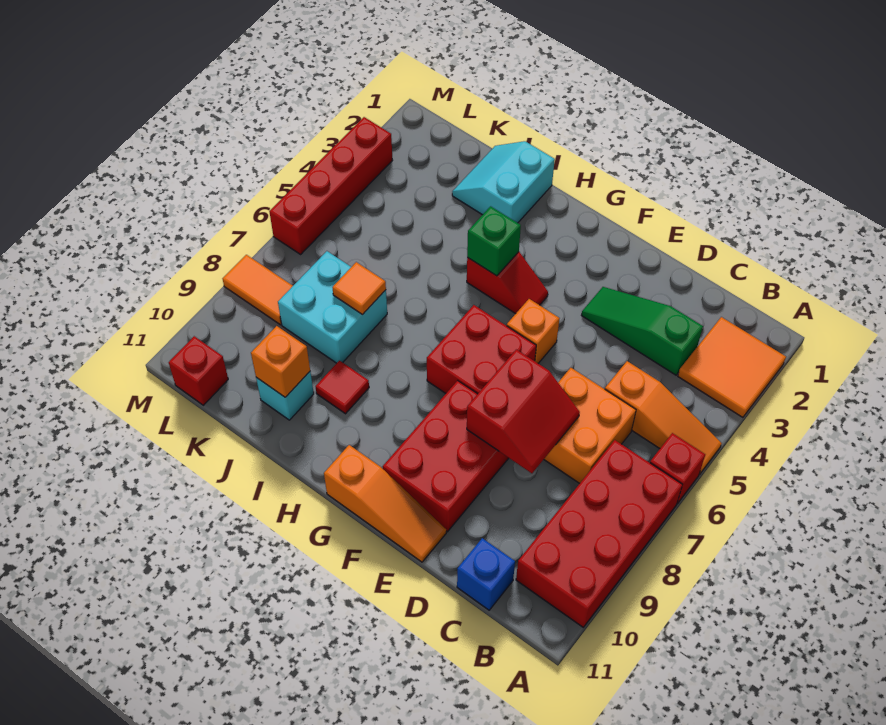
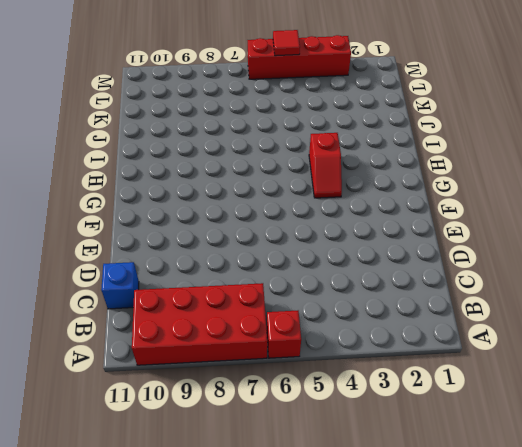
red tile M5 level 2 -> red tile I9 level 1
none -> orange tile A2:B3 level 1
none -> orange slope A5:C5 level 1 top C
none -> green slope C3:E3 level 1 top C

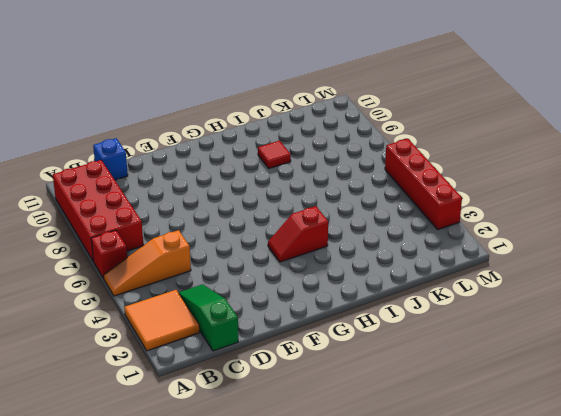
green slope C1:C3 level 1 top 1 -> green slope C3:E3 level 1 top C
none -> orange brick C6:D7 level 1
none -> red brick E8:F10 level 1
none -> orange slope E11:G11 level 1 top G

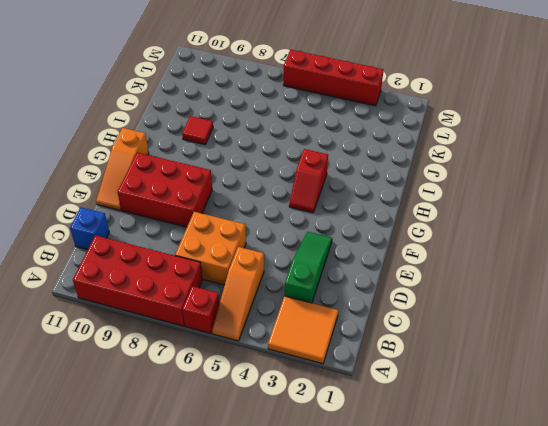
none -> orange brick F5 level 1
none -> red brick F6:G7 level 1
none -> cyan slope I1:J2 level 1 top I

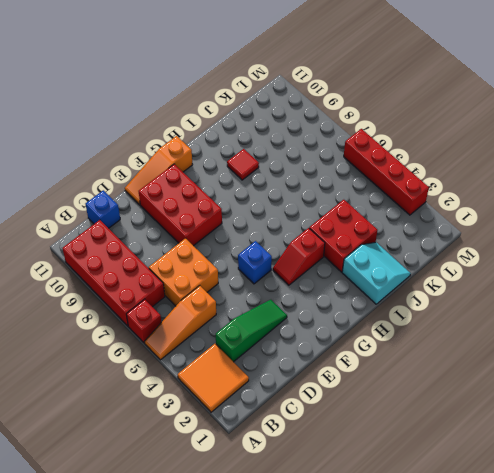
blue brick F5 level 1 -> orange brick F5 level 1
red brick I3:J4 level 1 -> red brick F6:G7 level 1
none -> cyan brick J7:K8 level 1
none -> cyan brick J10 level 1
none -> orange tile L8:M8 level 1

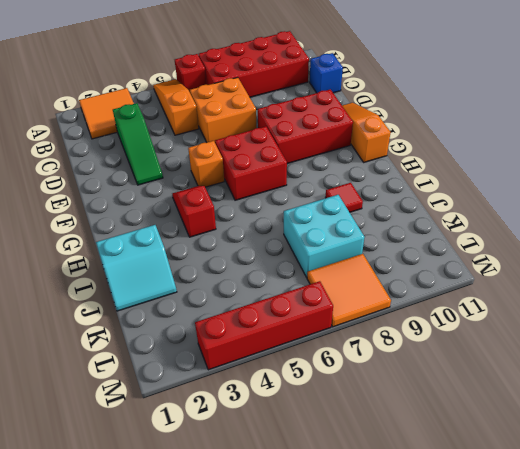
orange tile L7:M8 level 1 -> orange tile L8:M8 level 1
none -> cyan brick J10 level 1
none -> red brick L11 level 1
none -> red slope D7:E8 level 2 top E

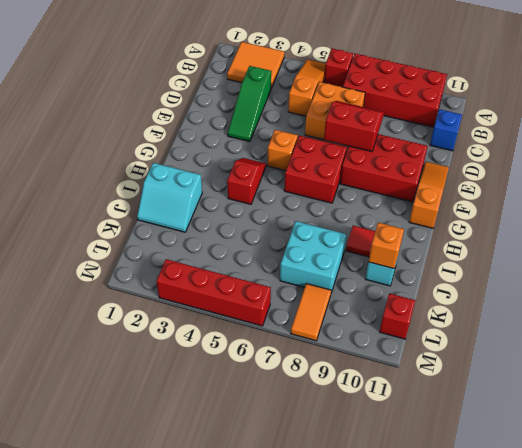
none -> green brick H4 level 2
none -> orange tile J7 level 2

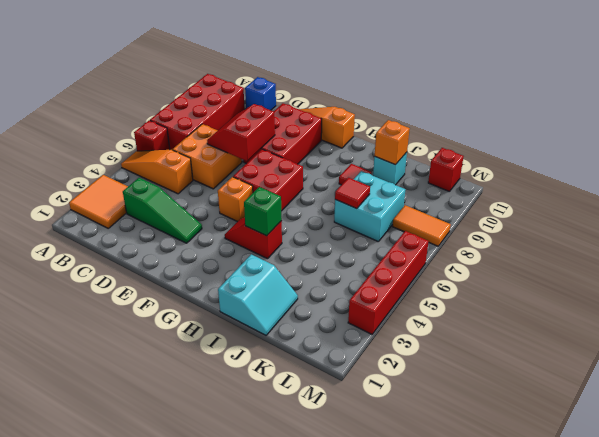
red tile J7 level 2 -> orange tile J7 level 2

